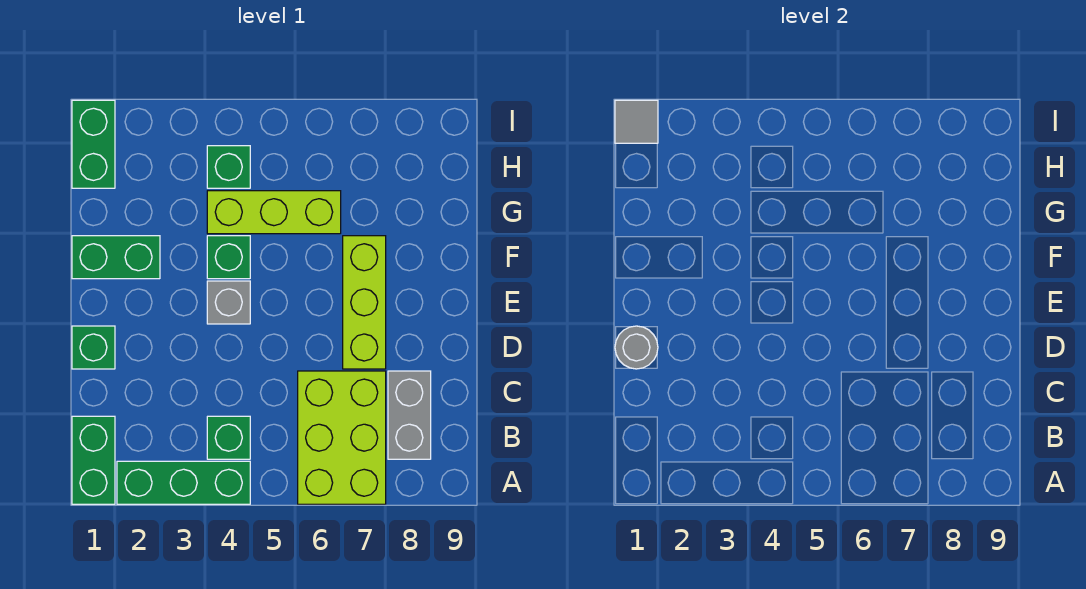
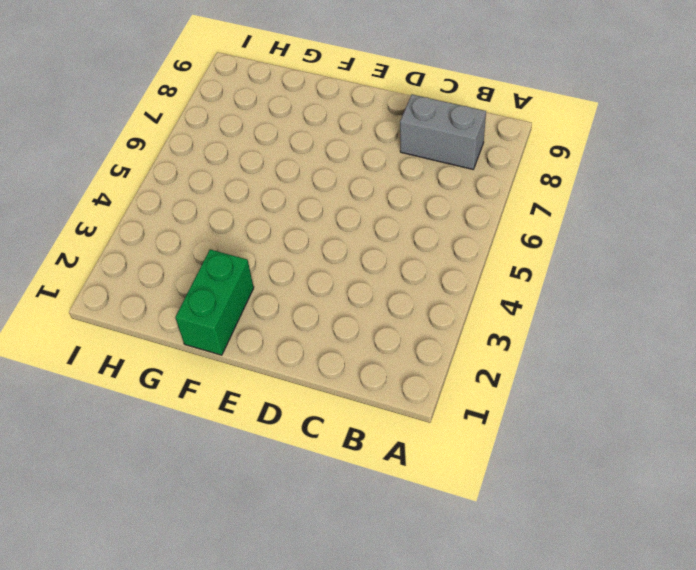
none -> green brick A1:B1 level 1
none -> green brick A2:A4 level 1
none -> lime brick A6:C7 level 1

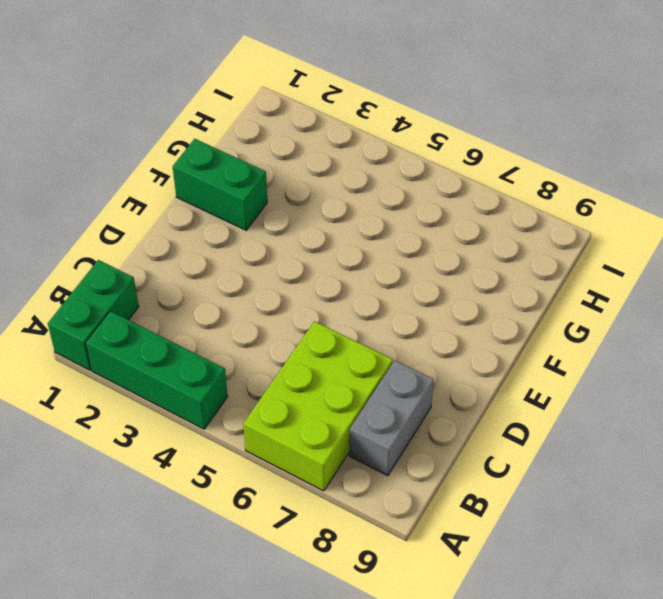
none -> green brick B4 level 1
none -> green brick D1 level 1
none -> lime brick D7:F7 level 1

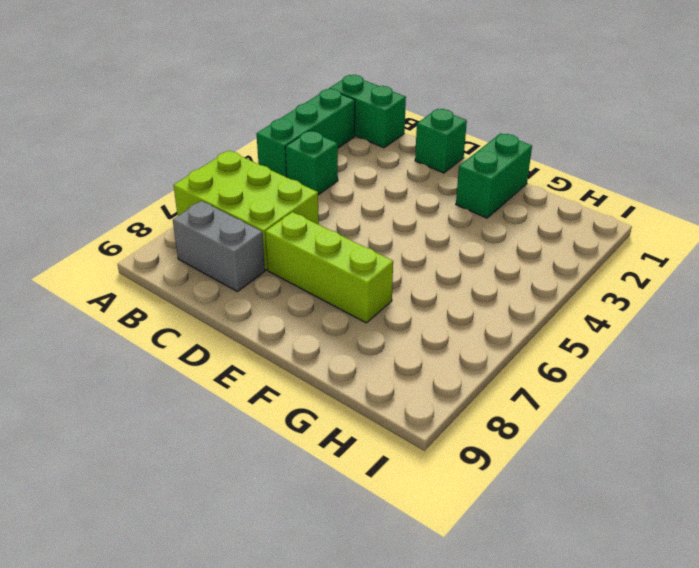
none -> grey brick E4 level 1
none -> green brick F4 level 1
none -> lime brick G4:G6 level 1

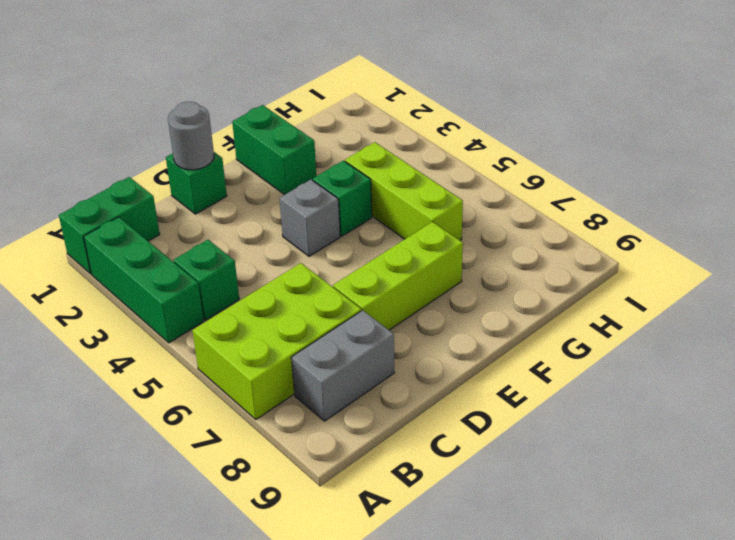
none -> green brick H1:I1 level 1
none -> green brick H4 level 1
none -> grey tile I1 level 2

